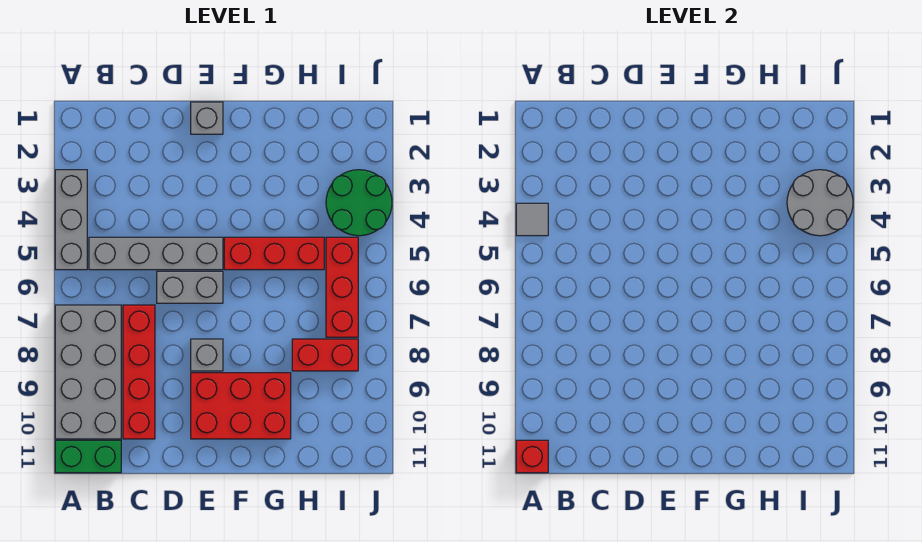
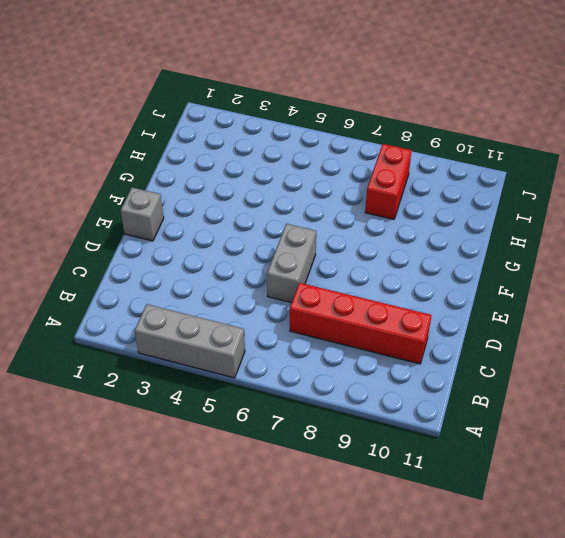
none -> grey brick A7:B10 level 1
none -> green brick A11:B11 level 1
none -> grey brick B5:E5 level 1

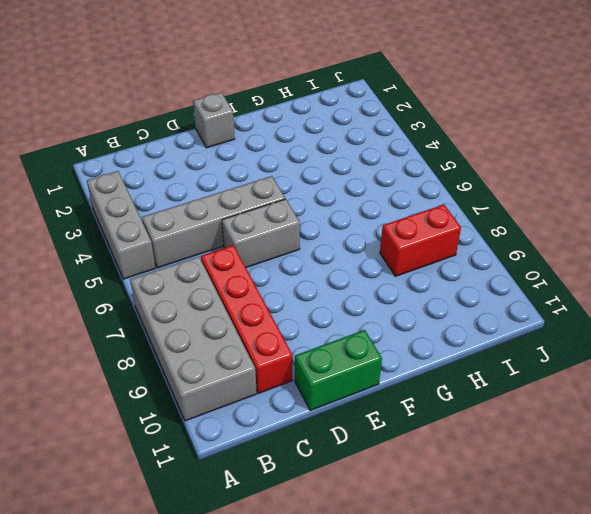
green brick D11:E11 level 1 -> green brick A11:B11 level 1
none -> grey brick E8 level 1
none -> red brick E9:G10 level 1
none -> red brick F5:H5 level 1

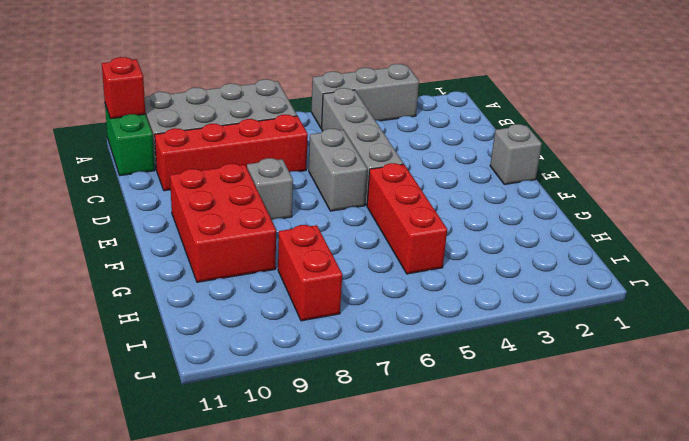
none -> green round brick I3:J4 level 1
none -> red brick I5:I7 level 1
none -> grey tile A4 level 2

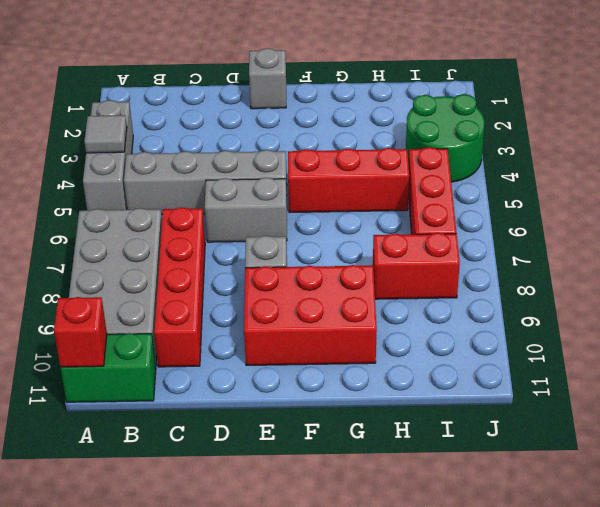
none -> grey round brick I3:J4 level 2

